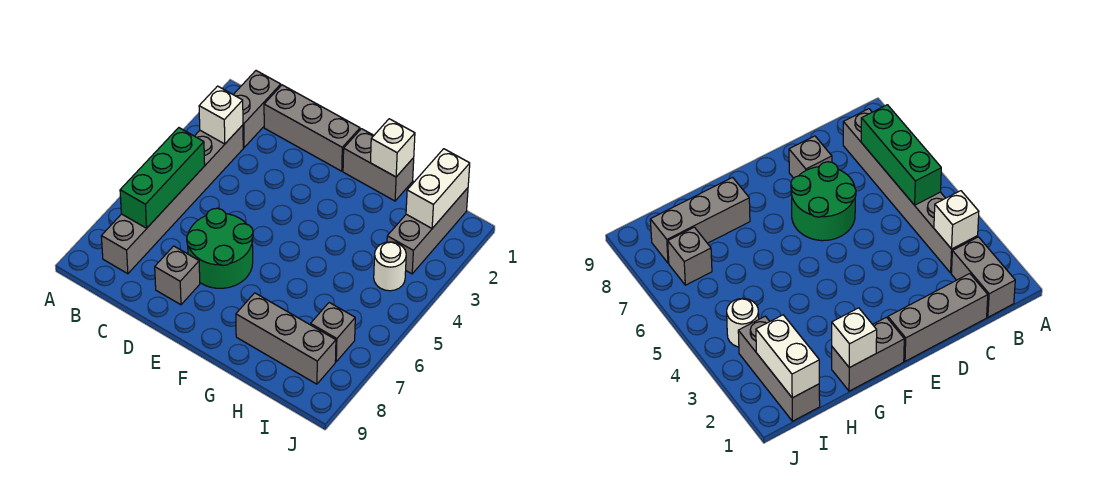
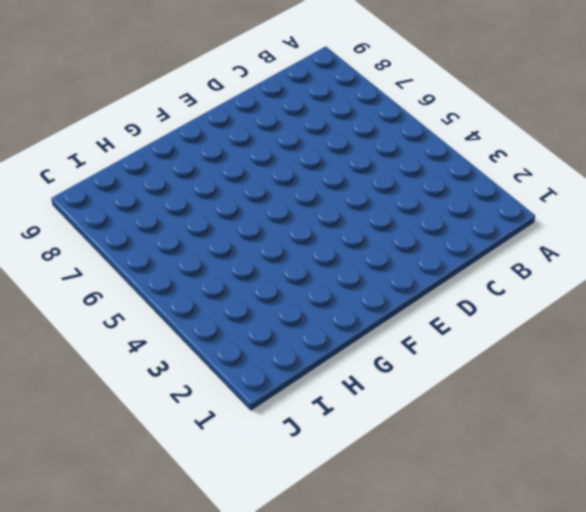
none -> grey brick B1:B2 level 1
none -> grey brick B3:B8 level 1
none -> grey brick C1:E1 level 1

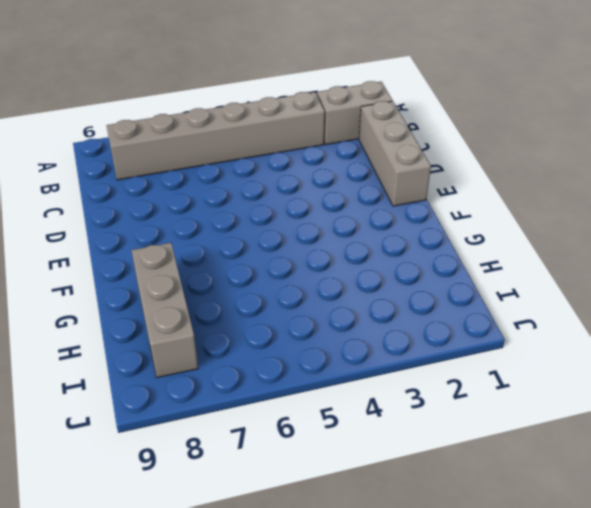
none -> green round brick D6:E7 level 1
none -> grey brick D8 level 1
none -> grey brick F1:G1 level 1

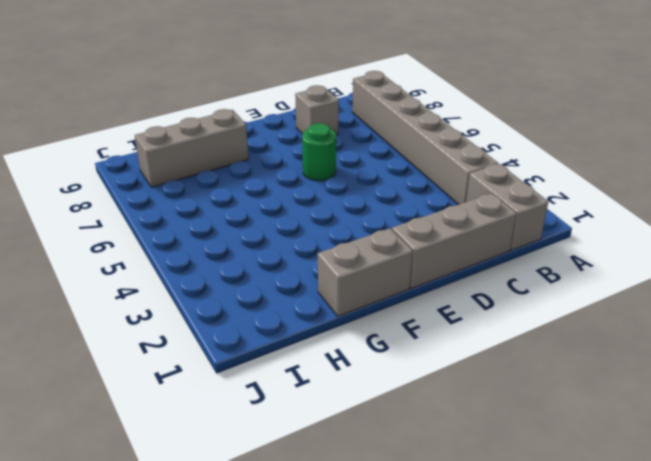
green round brick E6 level 1 -> green round brick D6:E7 level 1
none -> grey brick I1:I3 level 1
none -> white round brick I4 level 1
none -> grey brick I7 level 1

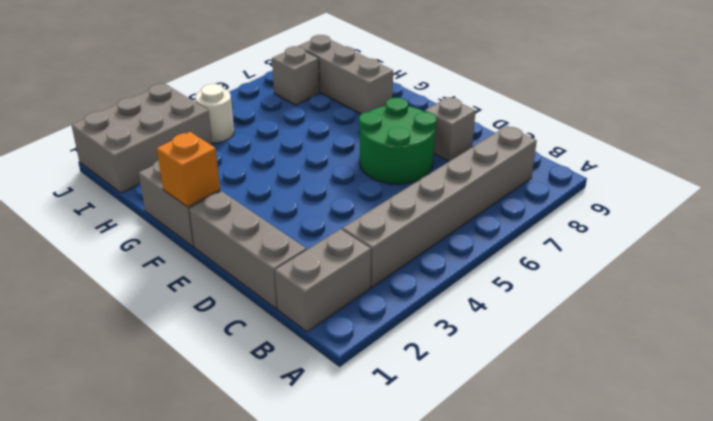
orange brick F1 level 2 -> none
grey brick I1:J3 level 1 -> grey brick I1:I3 level 1
none -> white brick B3 level 2
none -> green brick B5:B7 level 2
none -> white brick G1 level 2

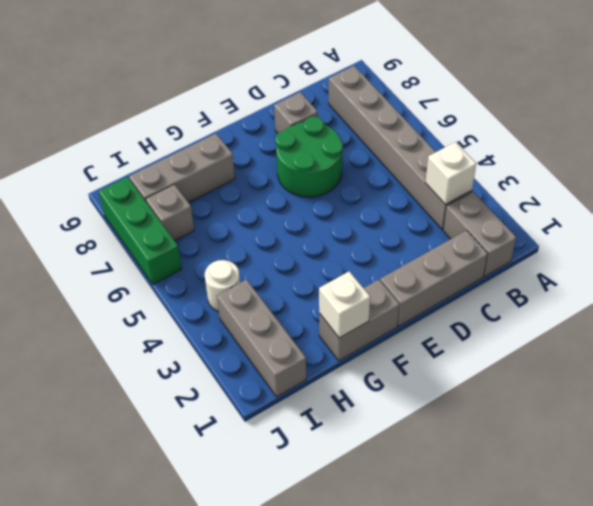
green brick J6:J8 level 1 -> green brick B5:B7 level 2
none -> white brick I1:I2 level 2

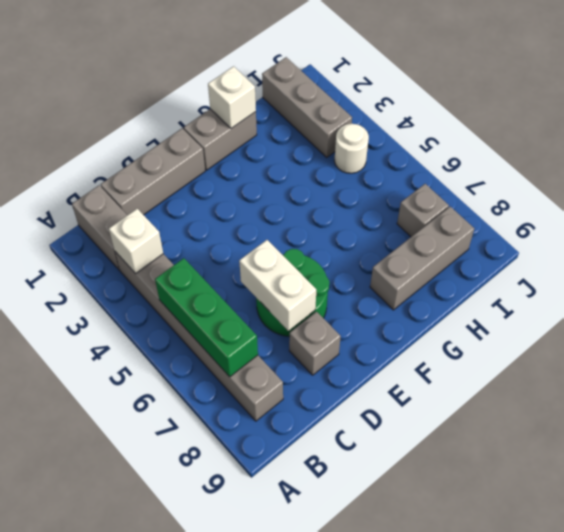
white brick D6:D7 level 2 -> white brick I1:I2 level 2

